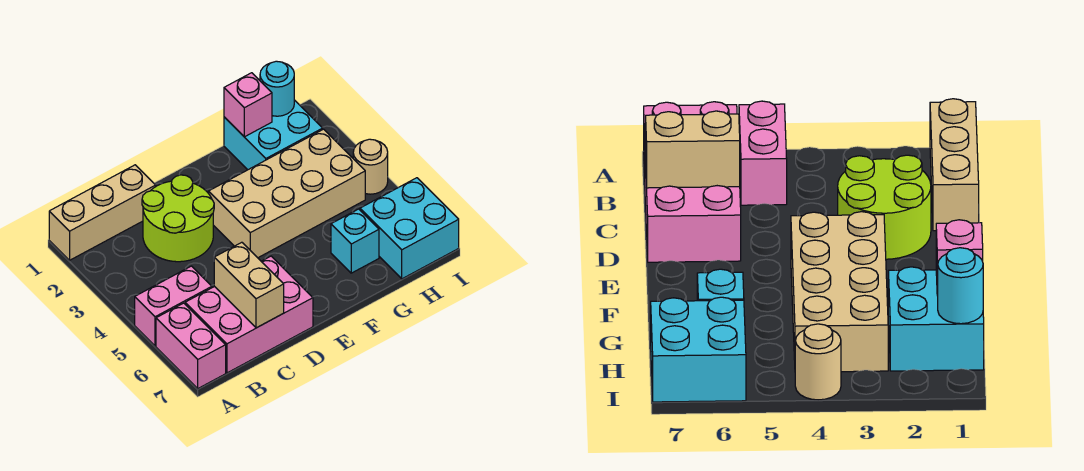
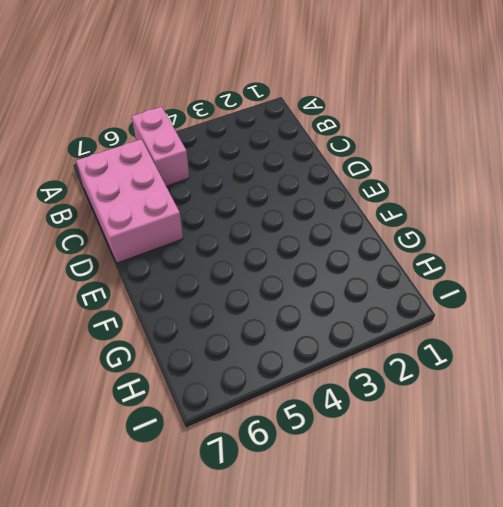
none -> tan brick A1:C1 level 1
none -> pink brick A6:A7 level 1
none -> lime round brick C2:D3 level 1

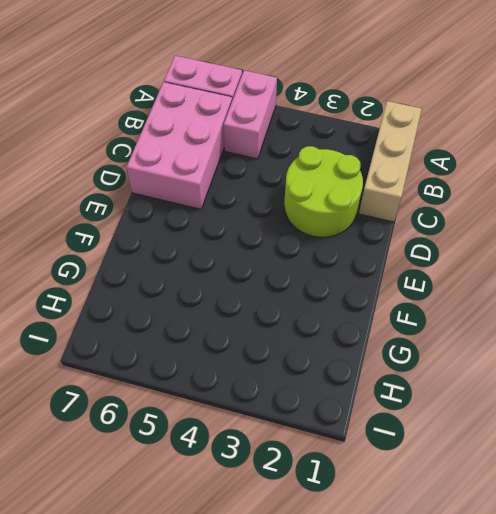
none -> tan brick E3:H4 level 1
none -> cyan brick G1:H2 level 1
none -> cyan brick G6 level 1

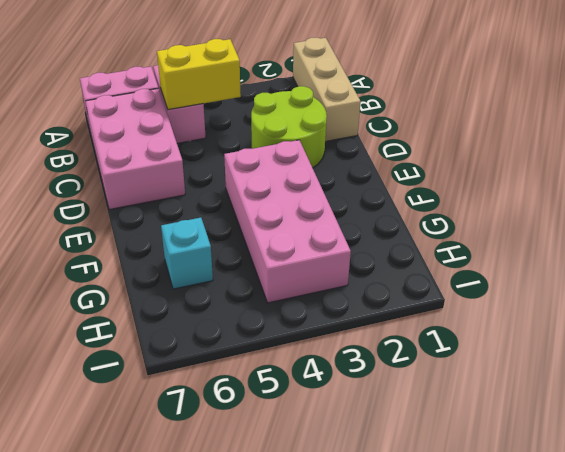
yellow brick B4:B5 level 2 -> none
pink brick E3:H4 level 1 -> tan brick E3:H4 level 1
none -> cyan brick G1:H2 level 1
none -> cyan brick H6:I7 level 1
none -> tan round brick I4 level 1

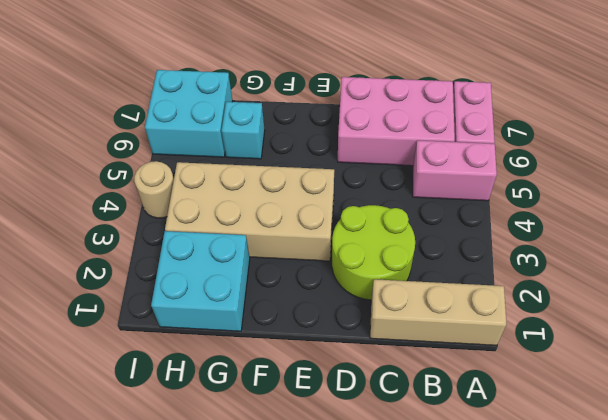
none -> tan brick C6:C7 level 2
none -> pink brick G1 level 2
none -> cyan round brick H1 level 2

